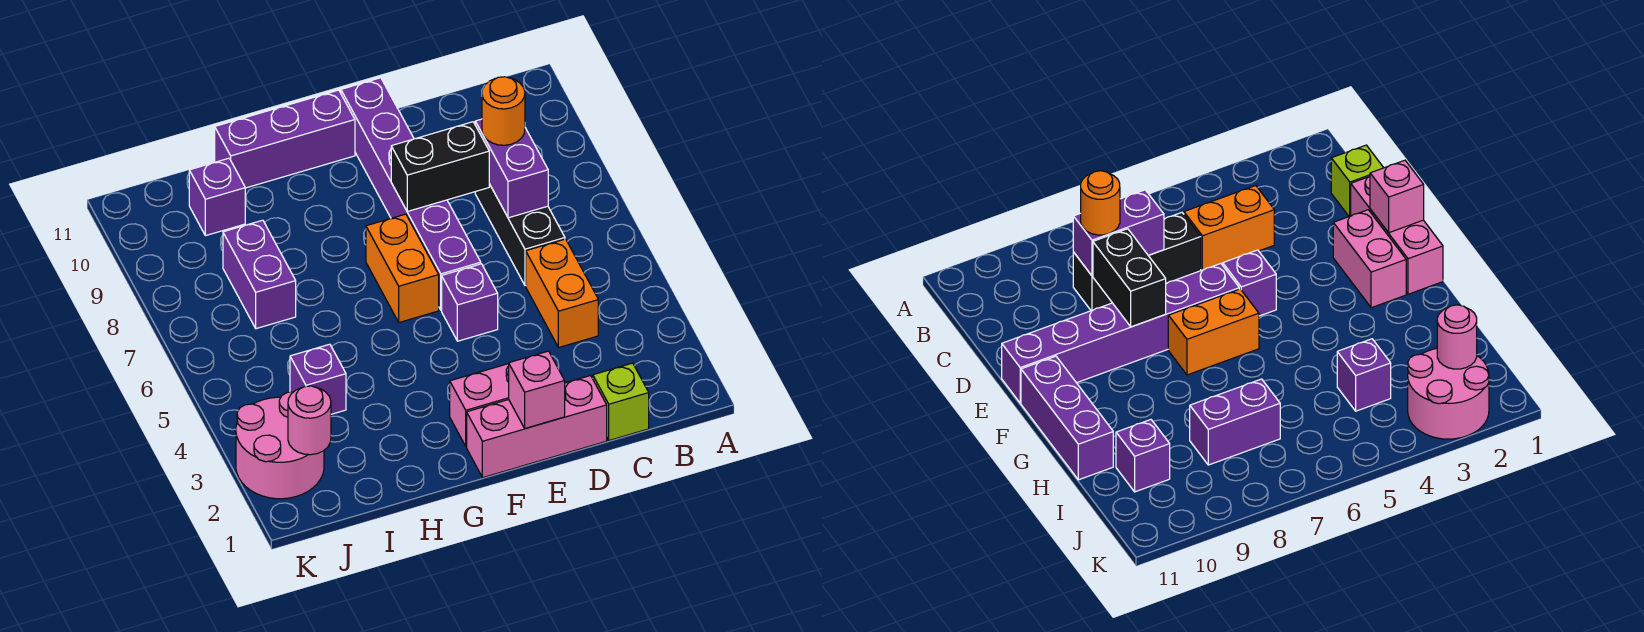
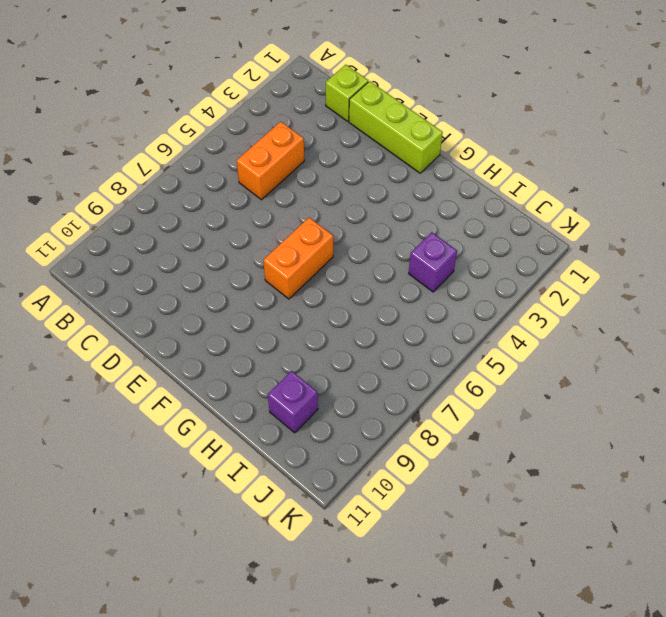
lime brick D1:F1 level 1 -> pink brick D1:F1 level 1
none -> black brick C6:C8 level 1
none -> pink brick E2:F2 level 1
none -> purple brick E5 level 1

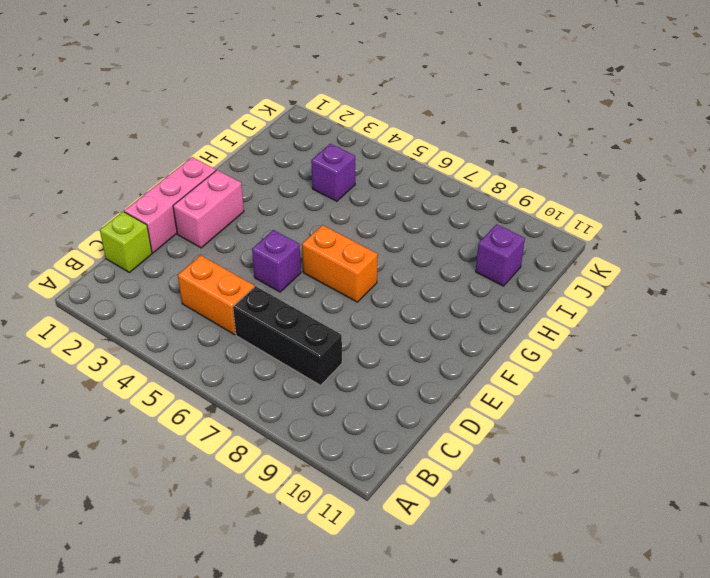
none -> purple brick E6:E11 level 1
none -> purple brick F11:H11 level 1
none -> purple brick I7:I8 level 1

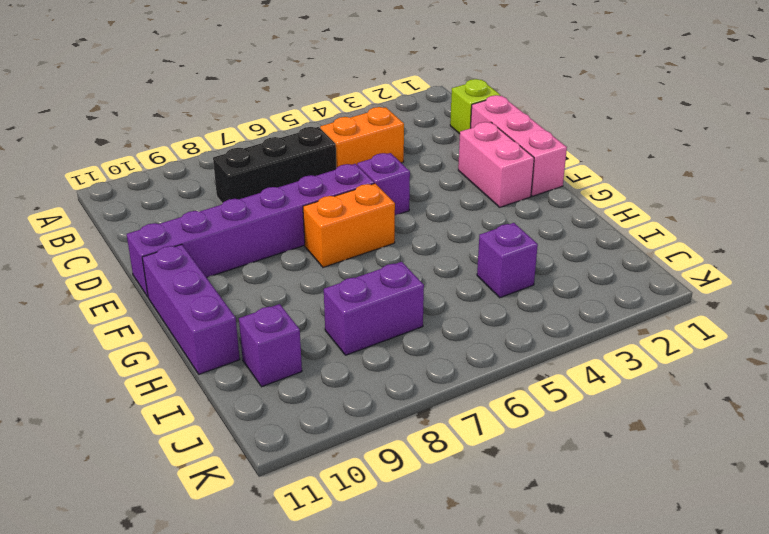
none -> pink round brick J2:K3 level 1
none -> purple brick C7:C8 level 2
none -> black brick D8:E8 level 2

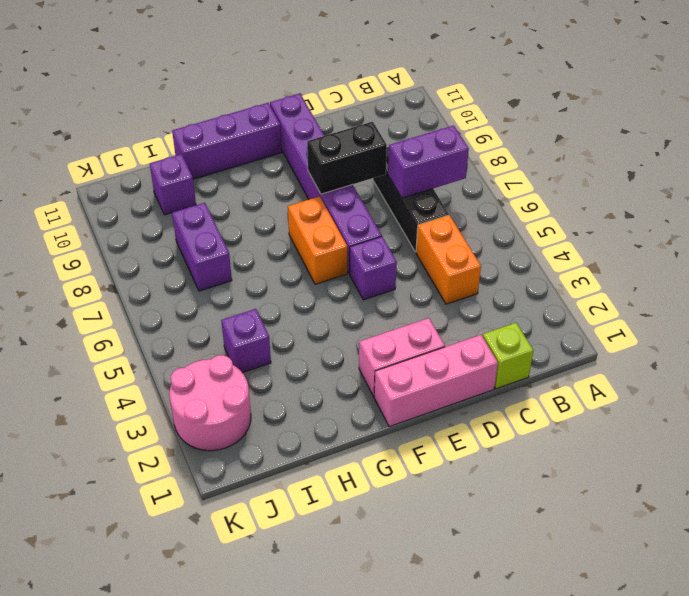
purple brick B7:C7 level 2 -> purple brick C7:C8 level 2
none -> pink brick E1 level 2
none -> pink round brick J2 level 2
none -> orange round brick C8 level 3

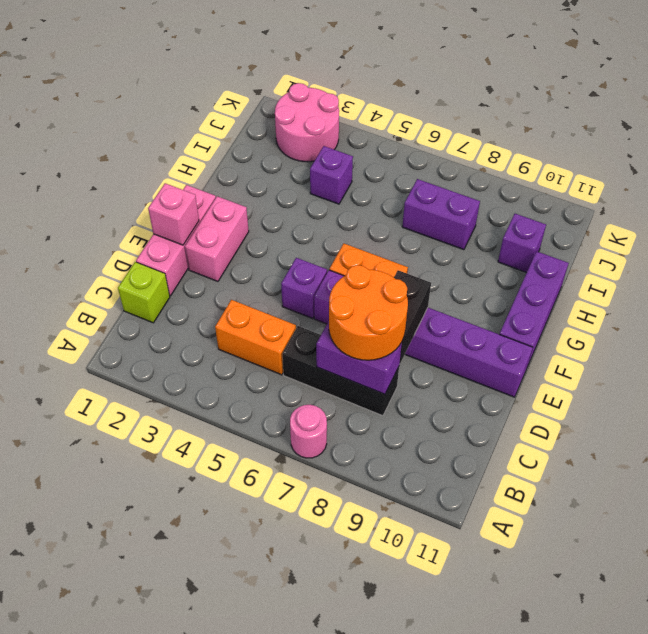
pink round brick A7 level 1 -> pink round brick J2 level 2
orange round brick C7:D8 level 3 -> orange round brick C8 level 3

